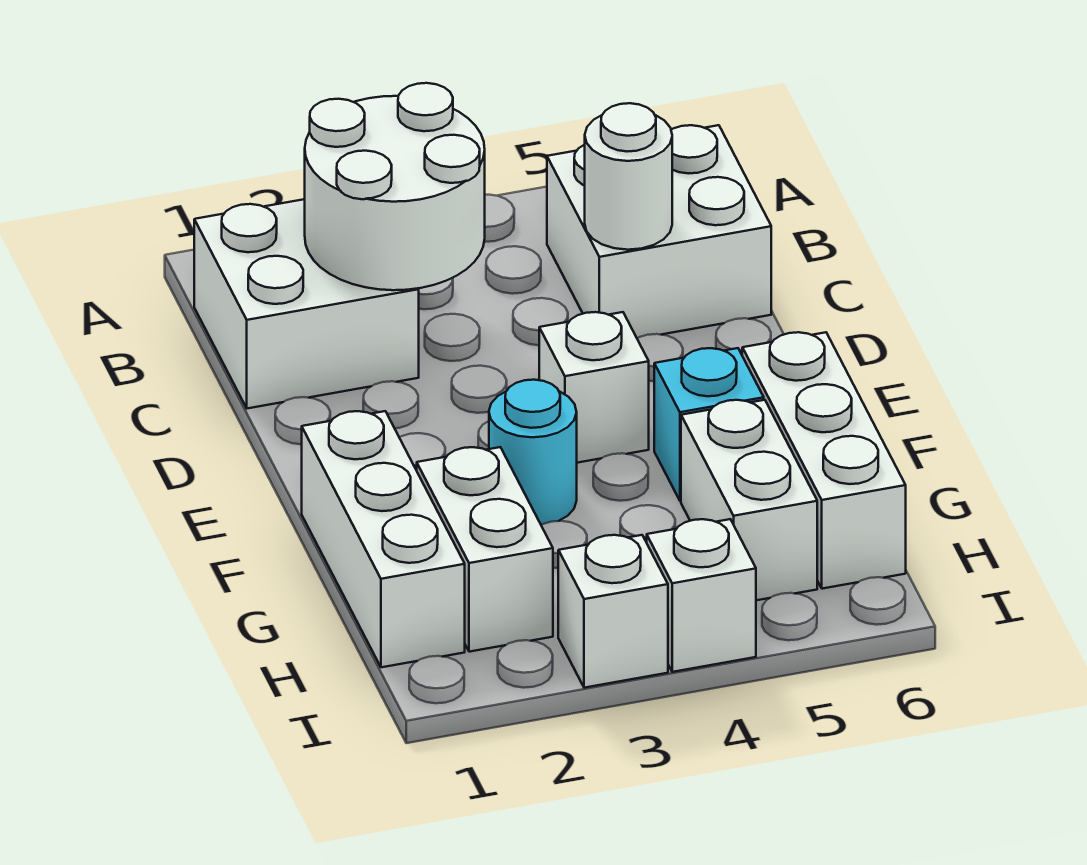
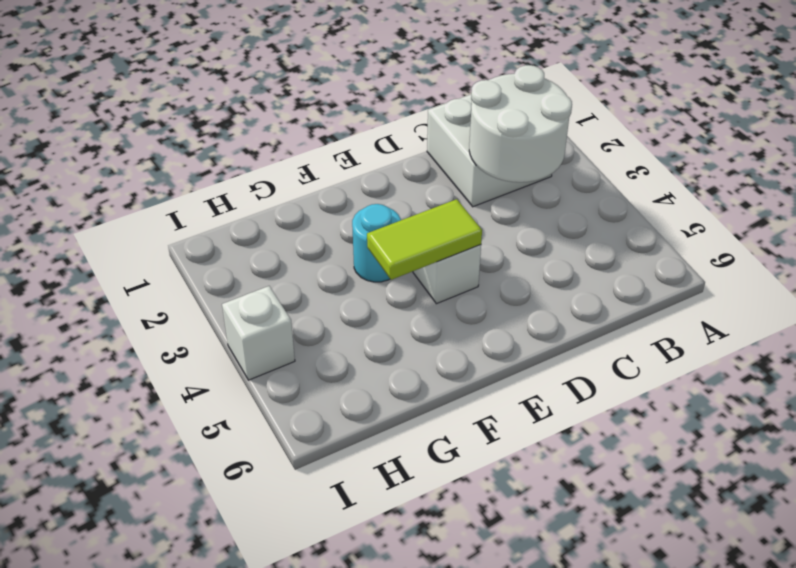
lime tile E4:F4 level 2 -> none
none -> white brick B5:C6 level 1
none -> white brick F1:H1 level 1
none -> cyan brick F5 level 1

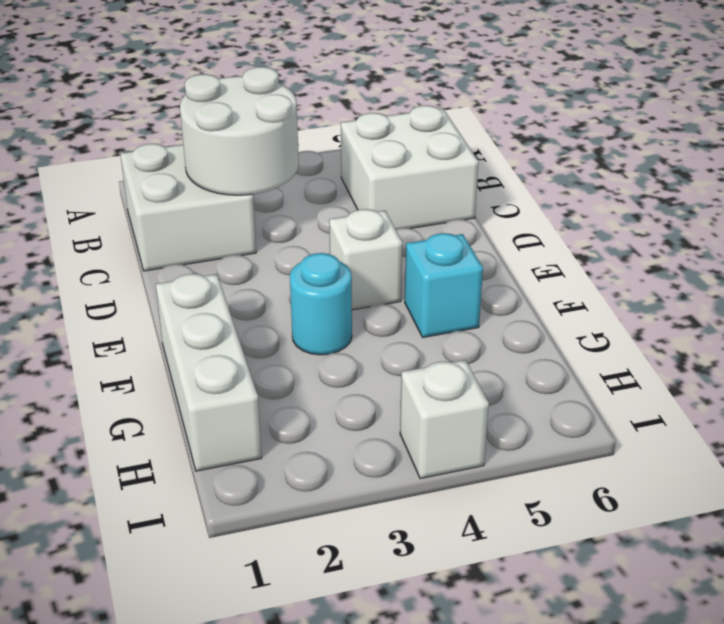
none -> white brick F6:H6 level 1
none -> white brick G2:H2 level 1
none -> white brick G5:H5 level 1

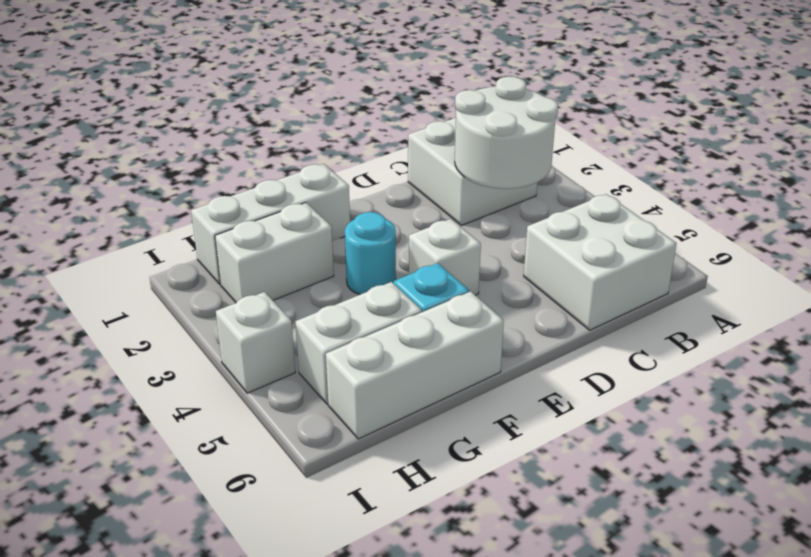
none -> white brick I3 level 1
none -> white round brick C5 level 2

